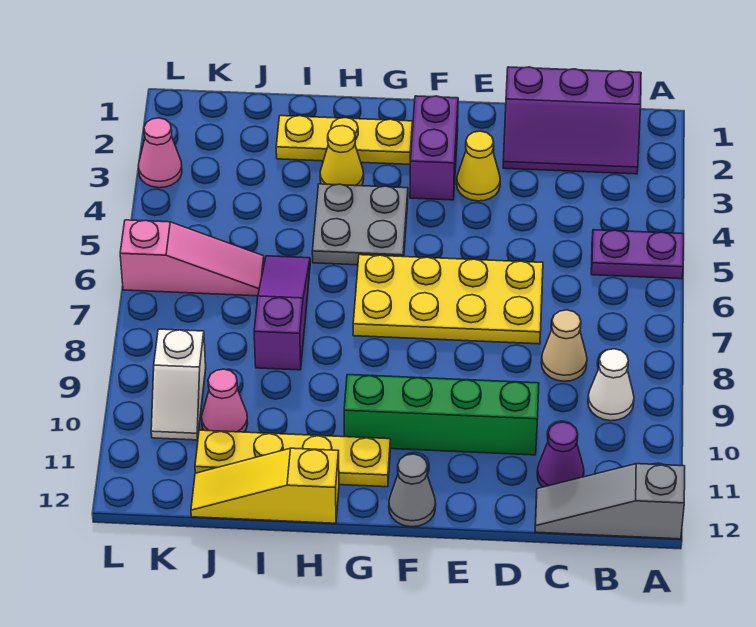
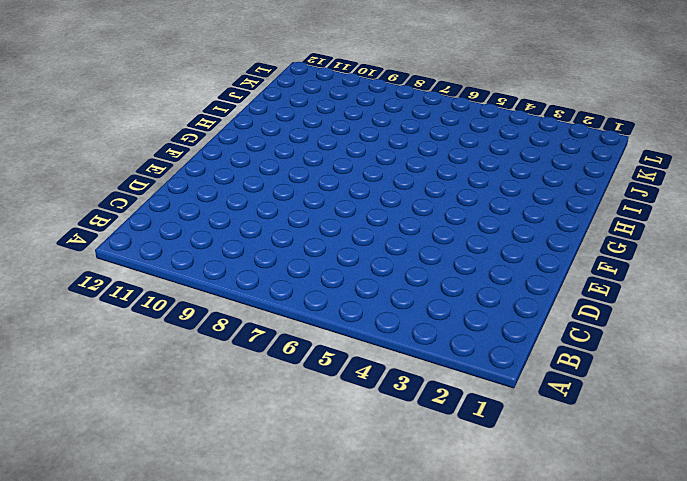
none -> purple plate A5:B5 level 1
none -> grey slope A12:C12 level 1 top A
none -> purple slope B1:D2 level 1 top 1

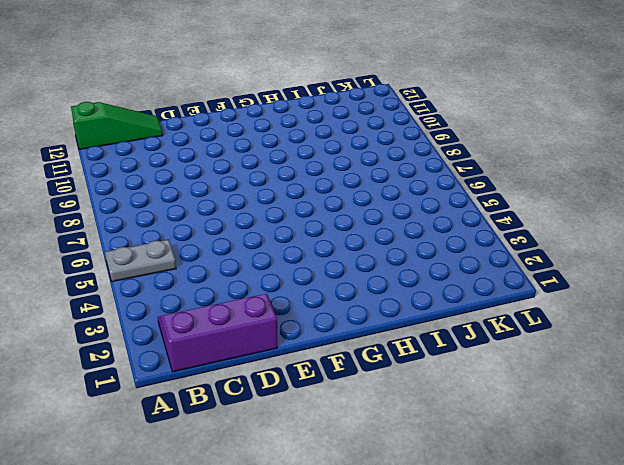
grey plate A5:B5 level 1 -> purple plate A5:B5 level 1
green slope A12:C12 level 1 top A -> grey slope A12:C12 level 1 top A
none -> white cone B9 level 1
none -> tan cone C8 level 1
none -> purple cone C11 level 1

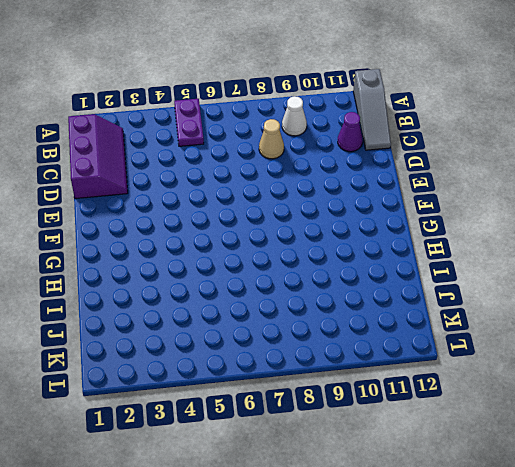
none -> yellow plate D6:G7 level 1
none -> green brick D10:G10 level 1
none -> yellow cone E3 level 1

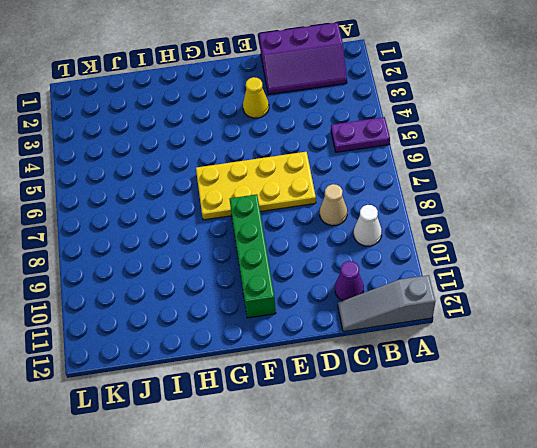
green brick F8:F11 level 1 -> green brick D10:G10 level 1
none -> purple brick F2:F3 level 1
none -> grey cone F12 level 1
none -> yellow plate G2:I2 level 1

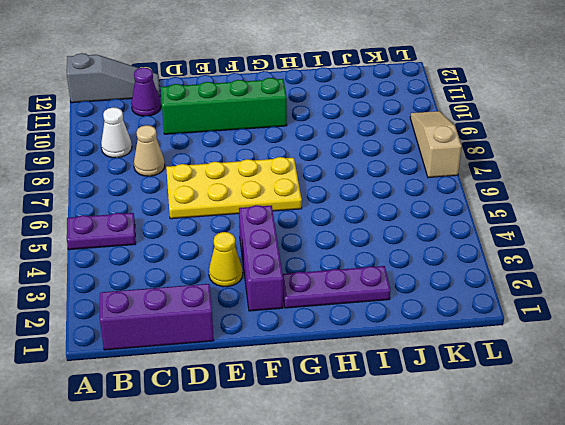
purple brick F2:F4 level 1 -> purple brick F2:F3 level 1
purple plate G2:I2 level 1 -> yellow plate G2:I2 level 1
tan slope L7:L9 level 1 top 7 -> none
none -> grey cone F12 level 1
none -> grey plate G4:H5 level 1
none -> yellow plate G11:J11 level 1

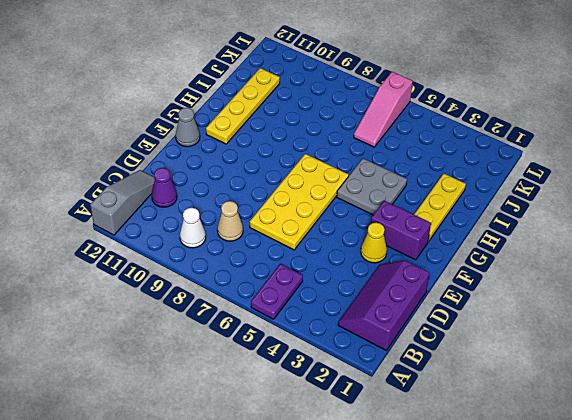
none -> green brick D10:G10 level 1
none -> yellow cone H3 level 1
none -> yellow slope H12:J12 level 1 top H

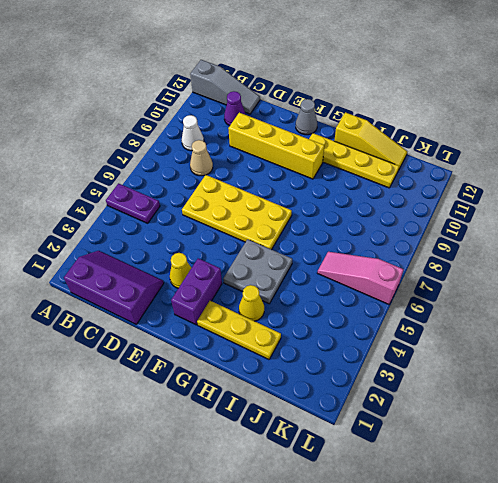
yellow brick D10:G10 level 1 -> green brick D10:G10 level 1
none -> purple slope I6:I8 level 1 top 8
none -> pink cone J10 level 1
none -> white slope K9:K10 level 1 top 9

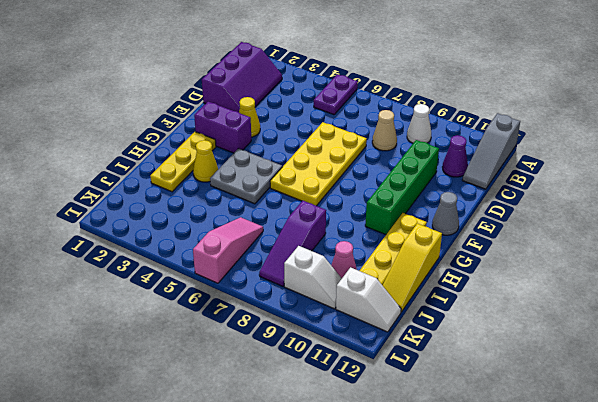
purple slope I8:K8 level 1 top I -> purple slope I6:I8 level 1 top 8
white slope K11:K12 level 1 top 11 -> none
none -> pink cone L3 level 1

